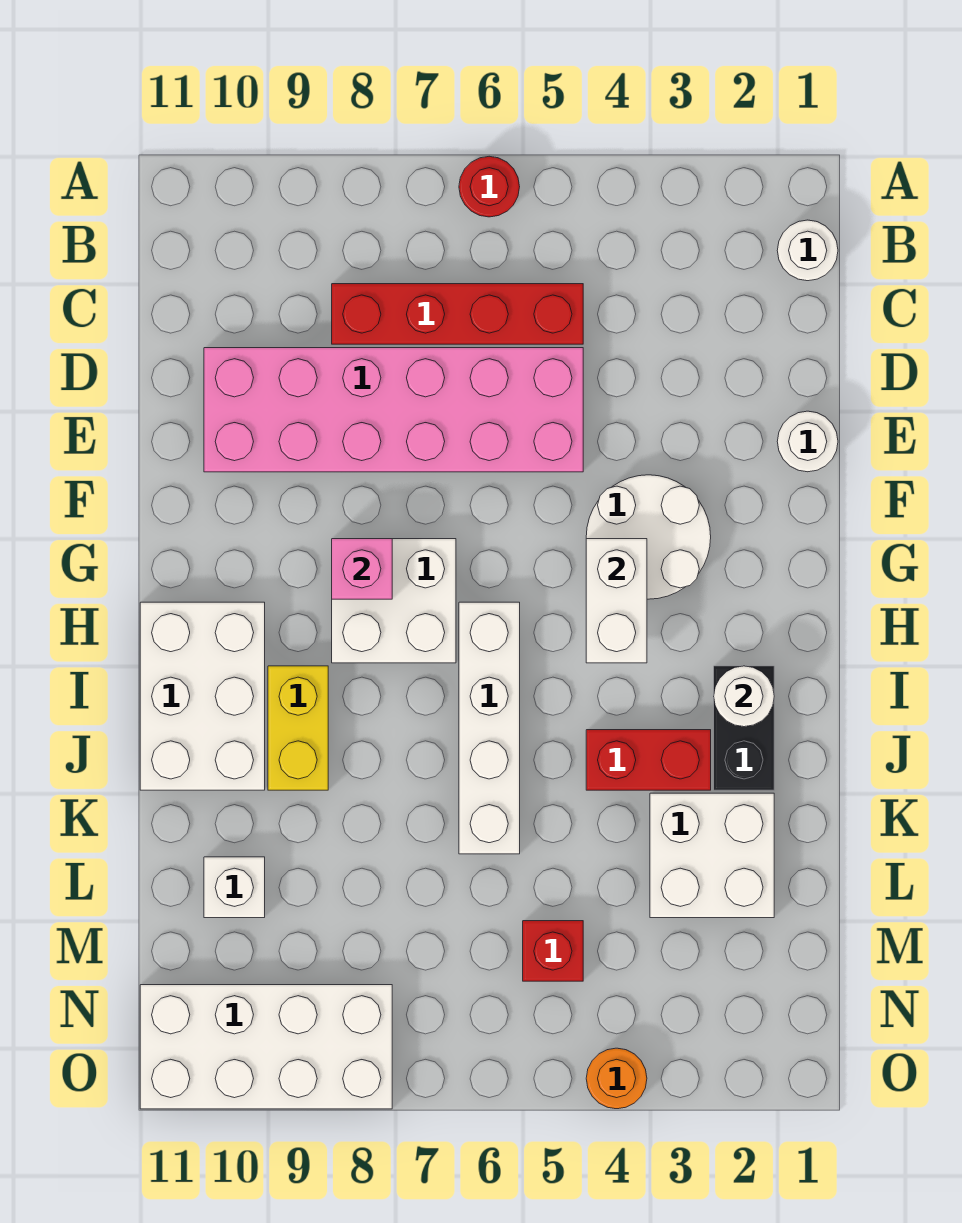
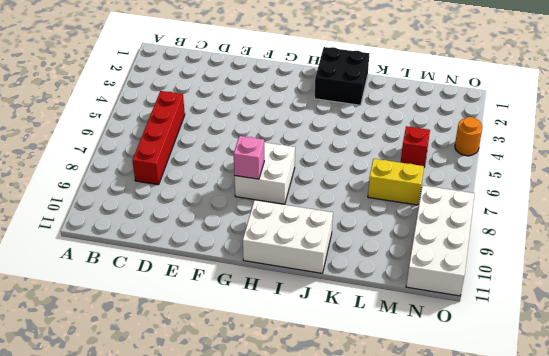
black brick I1:J2 level 1 -> black brick I2:J2 level 1
yellow brick L7:M7 level 1 -> yellow brick I9:J9 level 1
none -> red round brick A6 level 1
none -> white round brick B1 level 1
none -> pink brick D5:E10 level 1

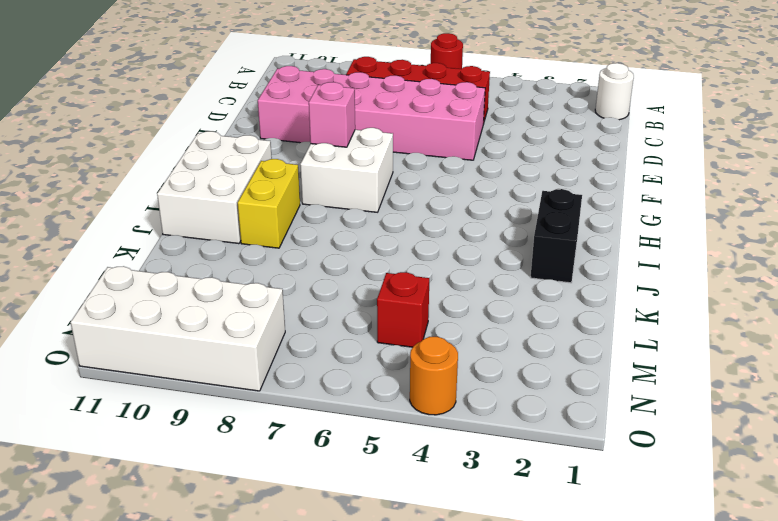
none -> white round brick E1 level 1
none -> white round brick F3:G4 level 1
none -> white brick H6:K6 level 1

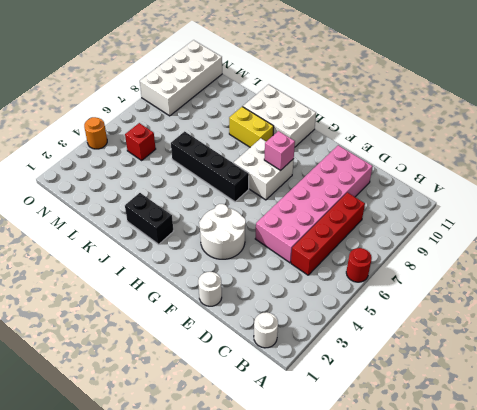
black brick H6:K6 level 1 -> white brick H6:K6 level 1
none -> red brick J3:J4 level 1
none -> white brick K2:L3 level 1
none -> white brick L10 level 1

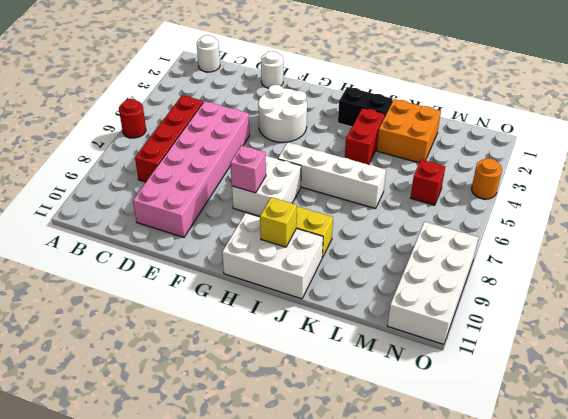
yellow brick I10 level 2 -> none
orange brick K2:L3 level 1 -> white brick K2:L3 level 1
none -> white brick L10 level 1
none -> white brick G4:H4 level 2
none -> white round brick I2 level 2

